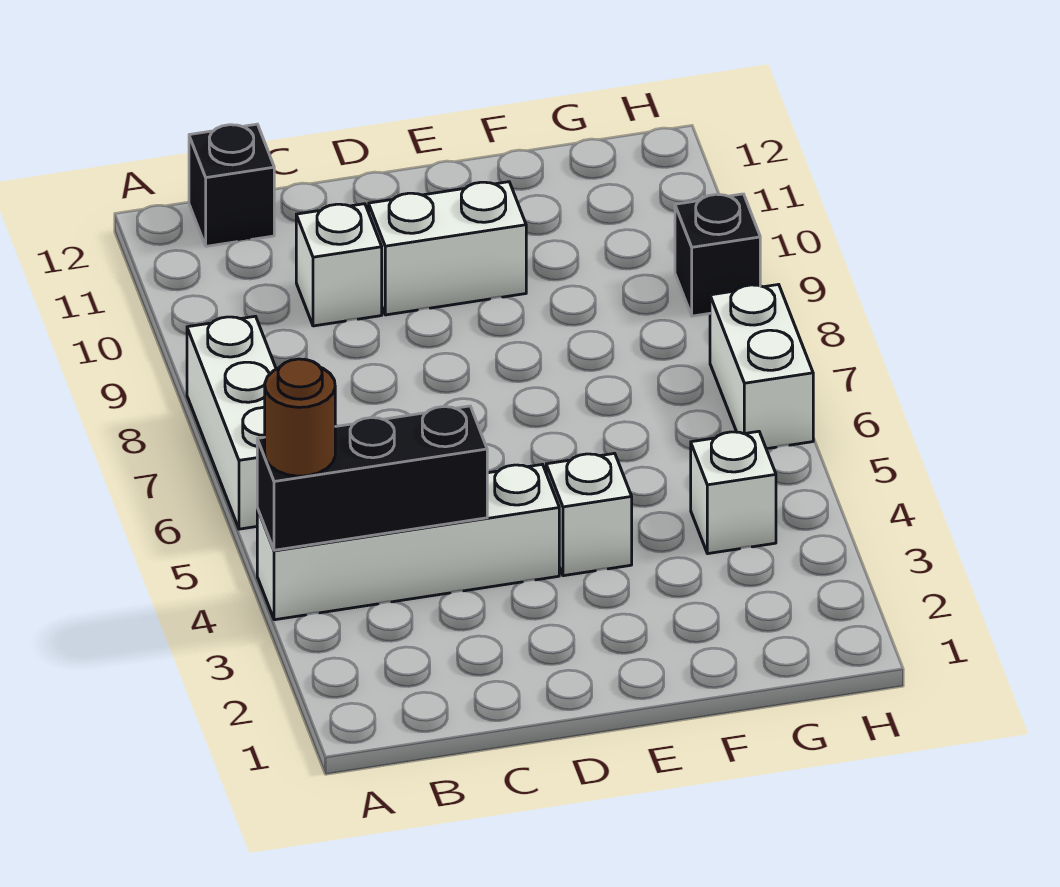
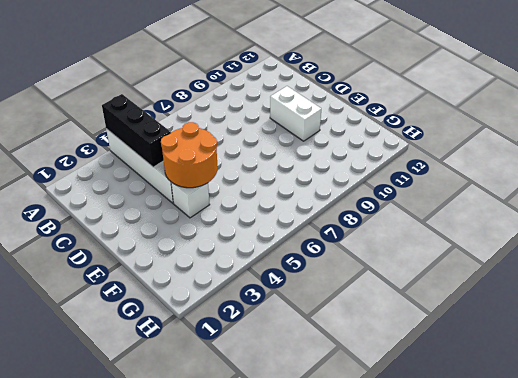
orange round brick D4:E5 level 2 -> none
none -> white brick A6:A8 level 1
none -> black brick B12 level 1

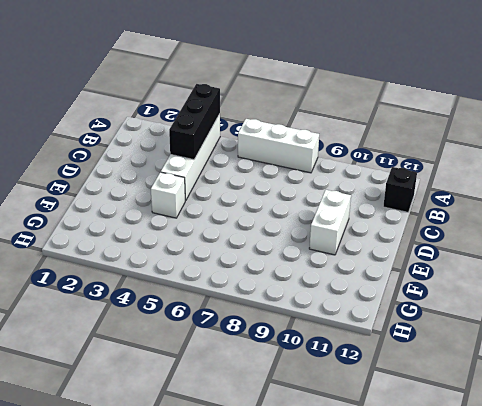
none -> white brick C10 level 1
none -> white brick G4 level 1

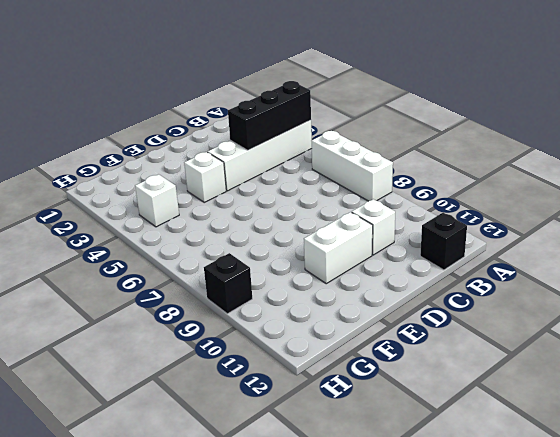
none -> white brick H6:H7 level 1
none -> brown round brick A4 level 3

